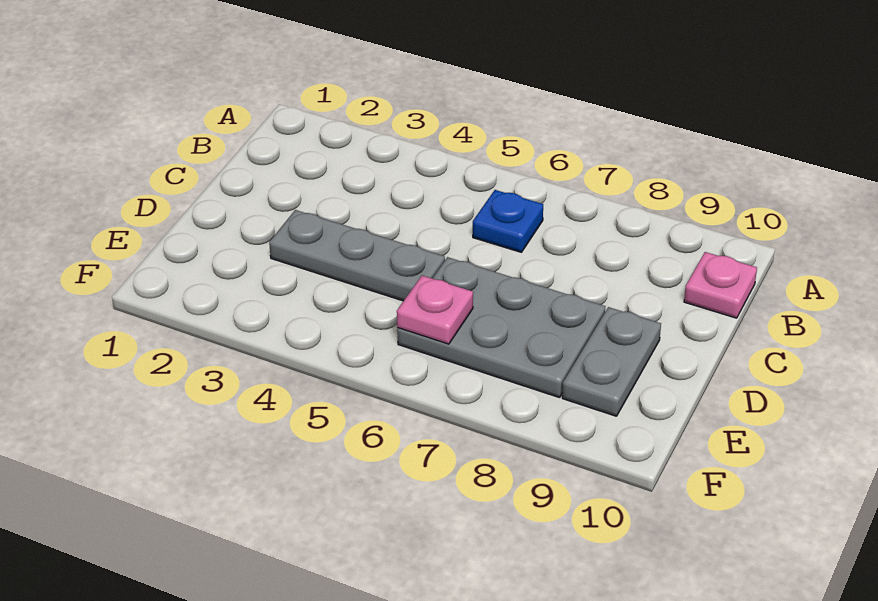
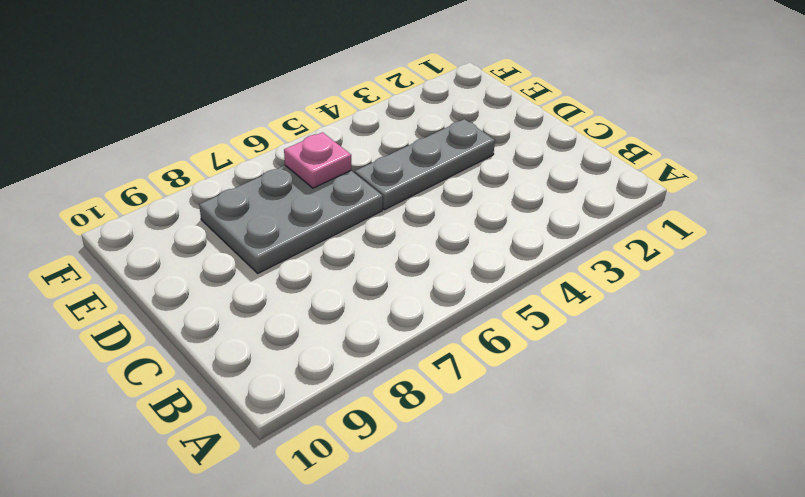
none -> blue plate B6 level 1
none -> pink plate B10 level 1

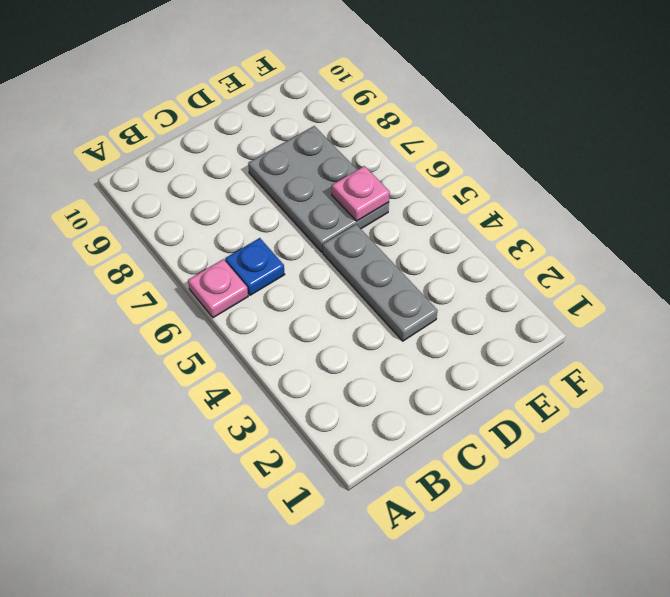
pink plate A6 level 1 -> pink plate B10 level 1
none -> grey plate D9:E9 level 1

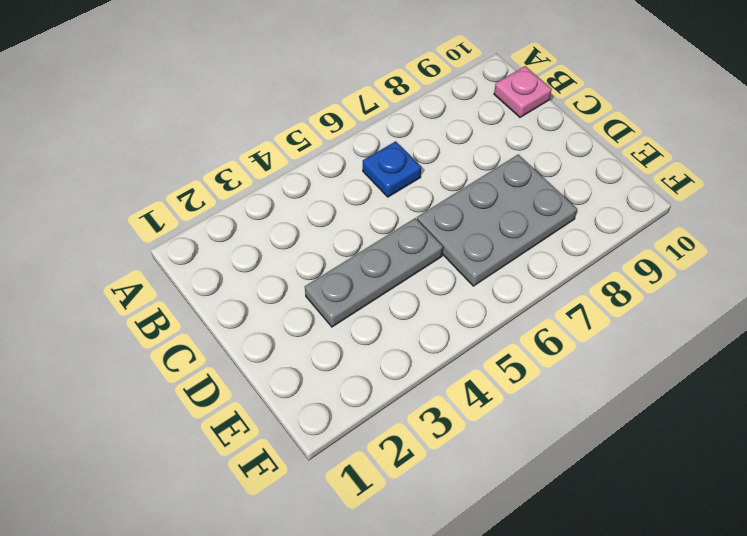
none -> grey plate D9:E9 level 1
none -> pink plate E6 level 2

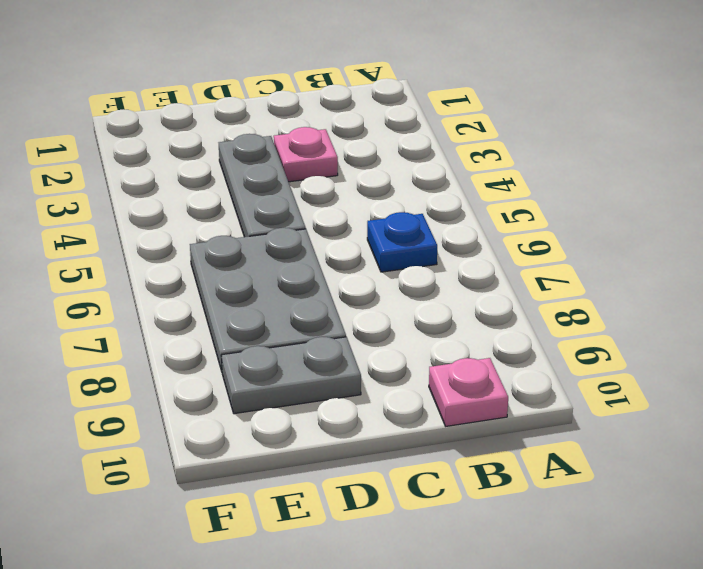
pink plate C3 level 1 -> pink plate E6 level 2

